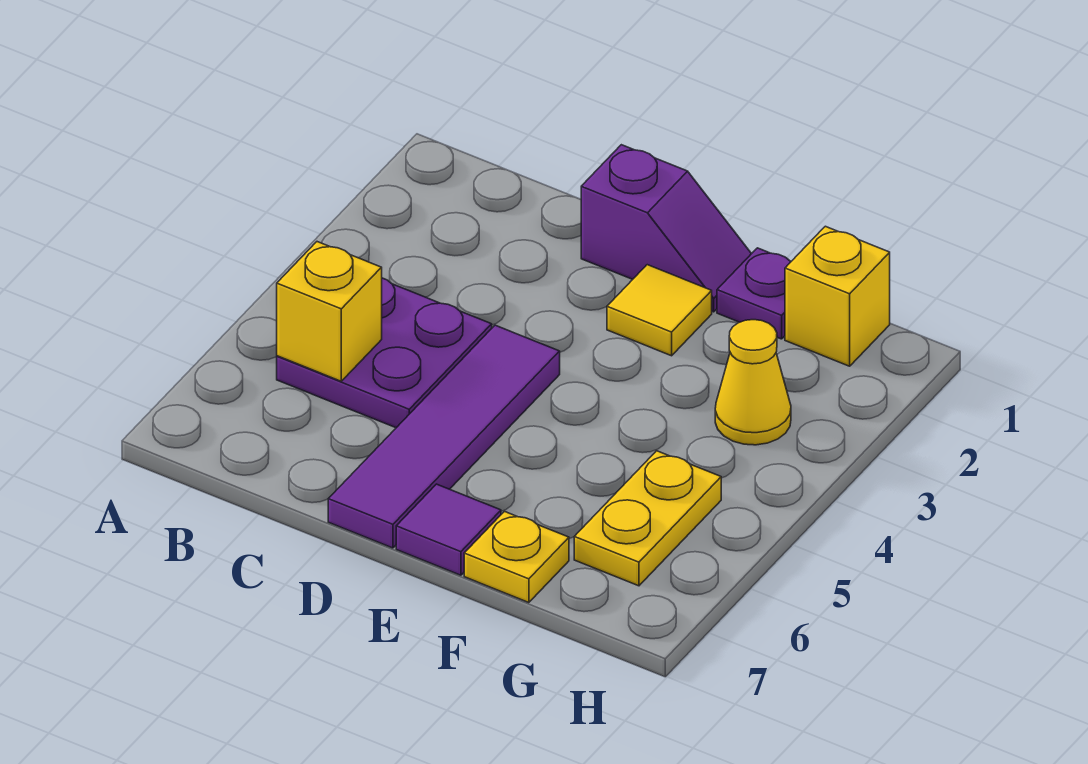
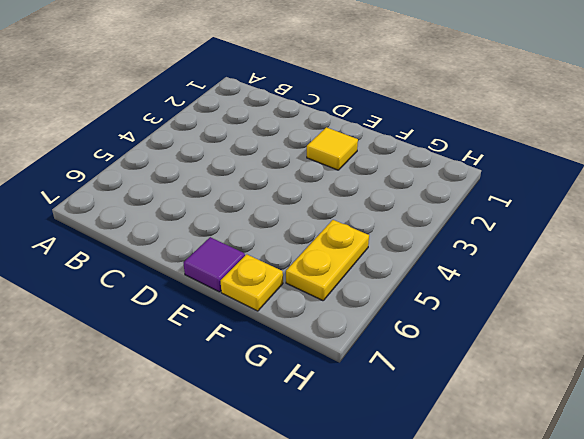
none -> purple plate B4:C5 level 1
none -> purple slope D1:E1 level 1 top D

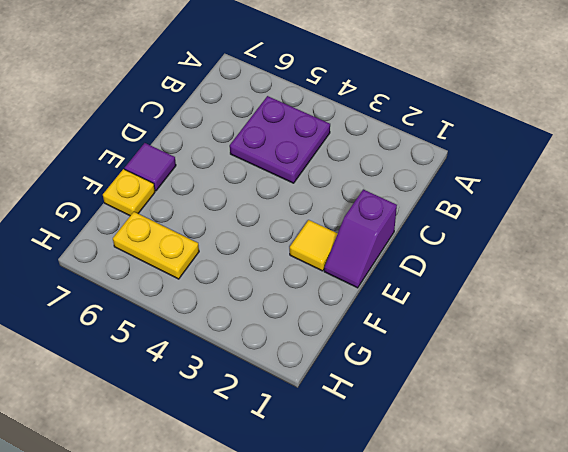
none -> purple tile D4:D7 level 1
none -> purple plate F1 level 1

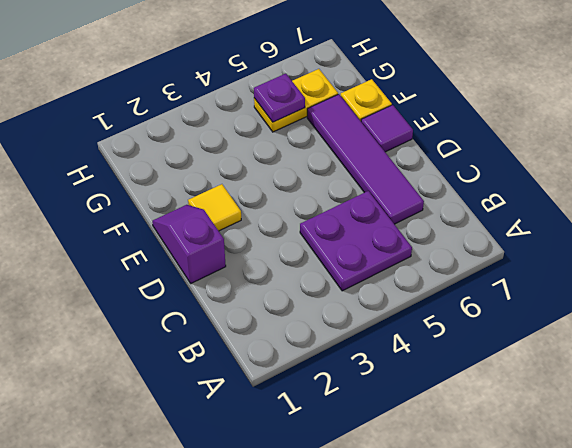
purple tile C6:F6 level 1 -> purple tile D4:D7 level 1
purple plate G5 level 2 -> purple plate F1 level 1
none -> yellow brick G1 level 1
none -> yellow cone G3 level 1

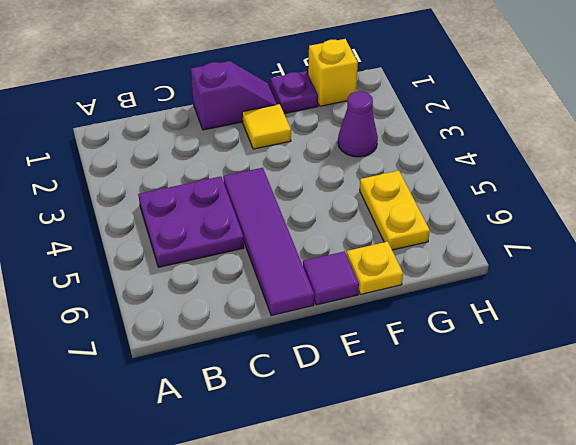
purple cone G3 level 1 -> yellow cone G3 level 1
none -> yellow brick B5 level 2

